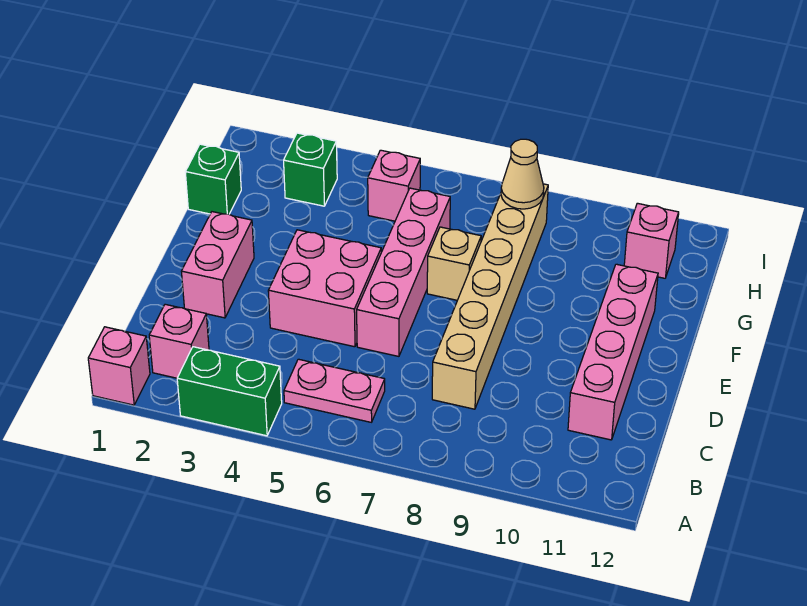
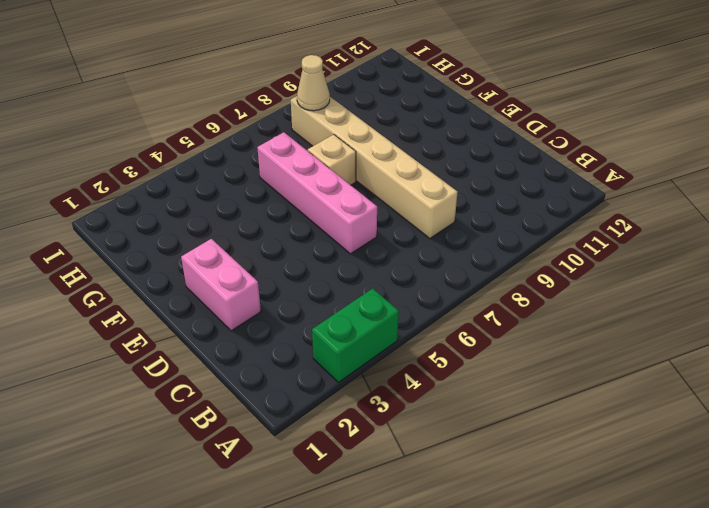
none -> pink brick A1 level 1
none -> pink brick B2 level 1
none -> pink plate B5:B6 level 1

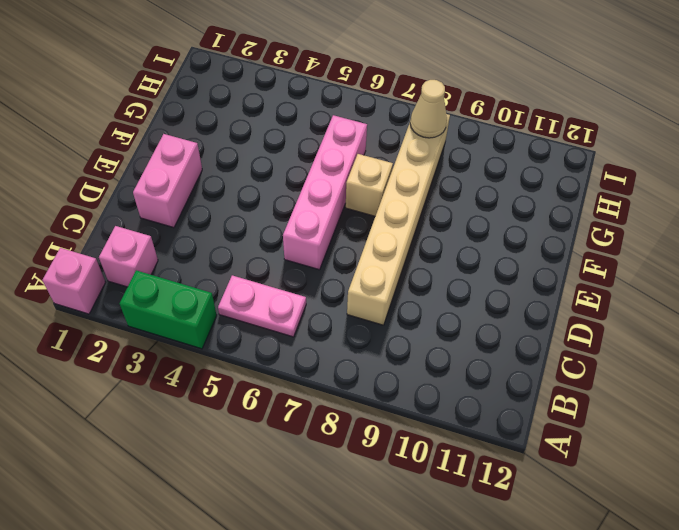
none -> pink brick C11:F11 level 1
none -> pink brick D4:E5 level 1
none -> green brick G1 level 1

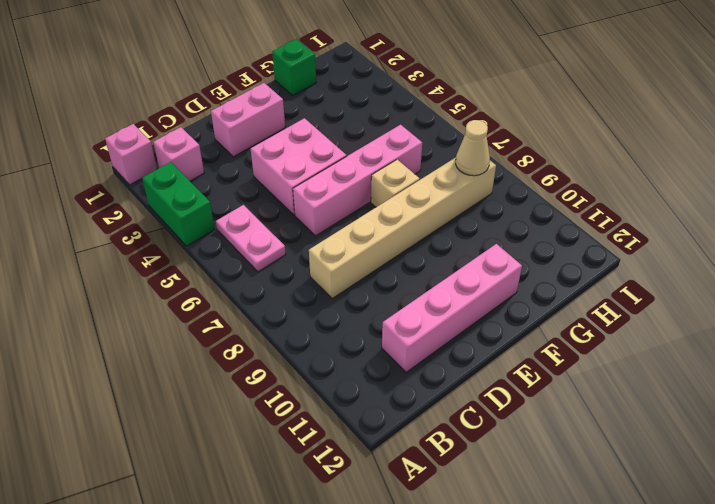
none -> green brick H3 level 1
none -> pink brick H5 level 1
none -> pink brick H11 level 1

